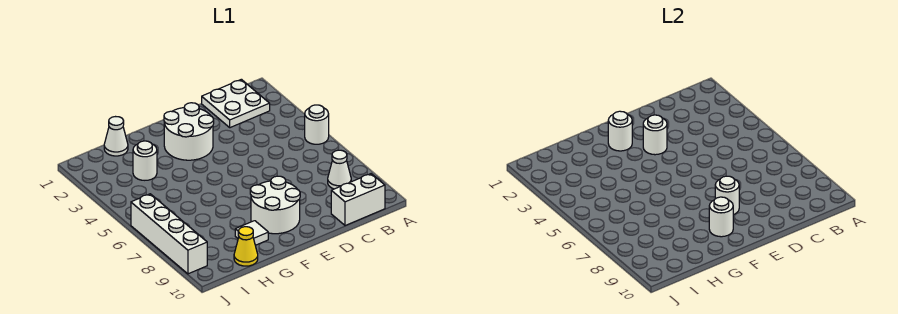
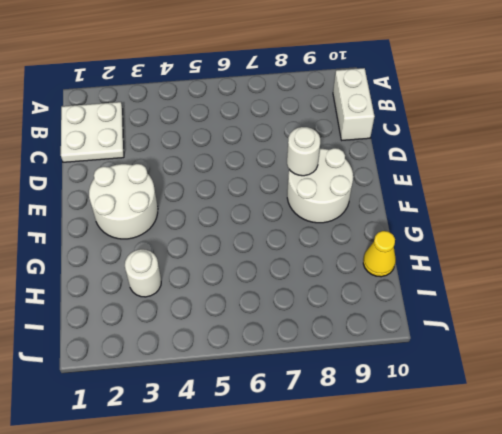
none -> white round brick A5 level 1
none -> white cone B8 level 1
none -> white tile G9 level 1

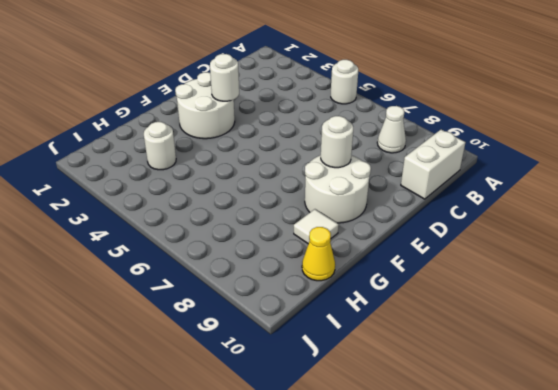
none -> white plate B1:C2 level 1
none -> white cone H1 level 1
none -> white brick J6:J9 level 1

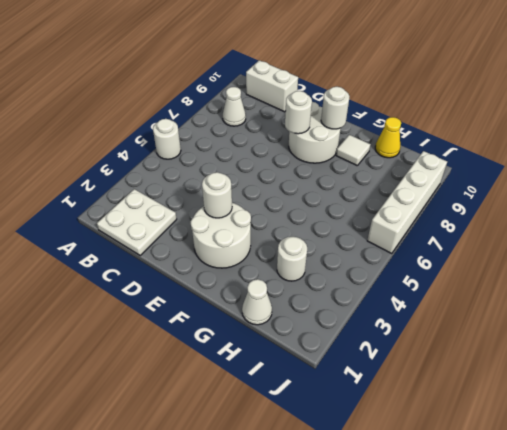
none -> white round brick F2 level 2

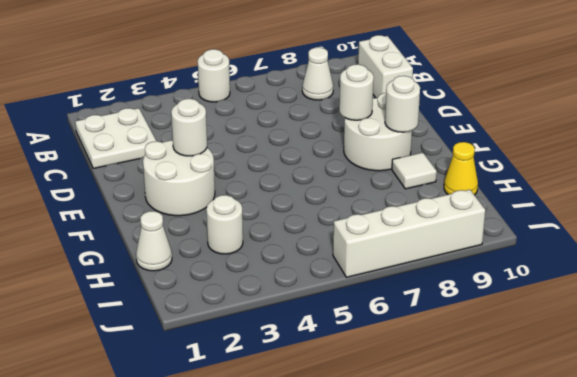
none -> white round brick F2 level 2

